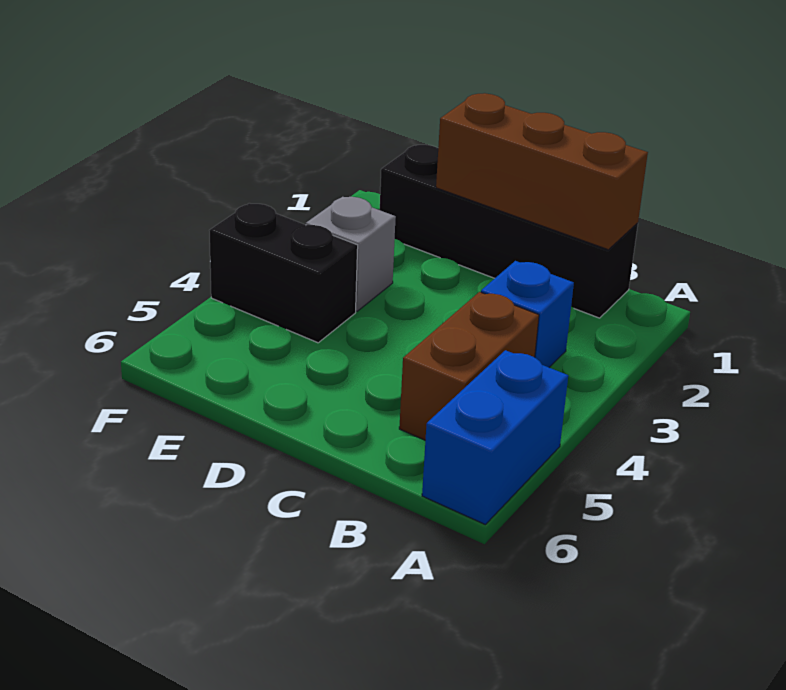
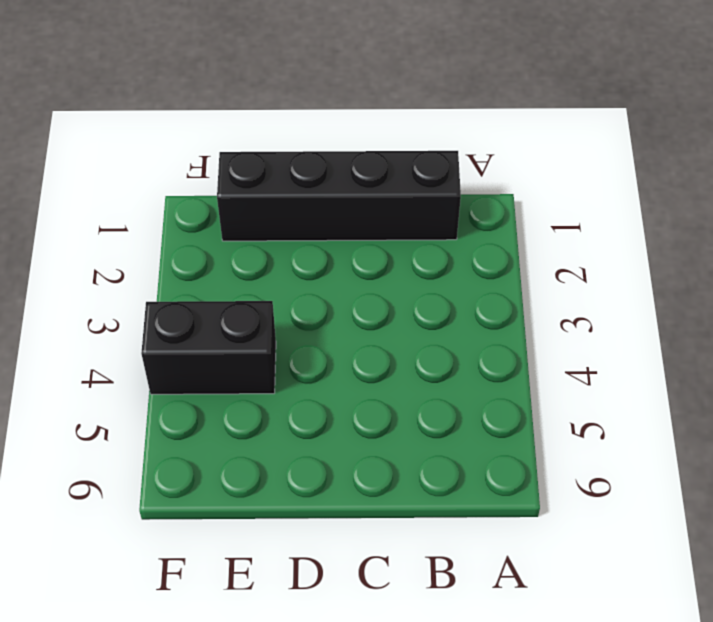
none -> blue brick A5:A6 level 1
none -> blue brick B3 level 1

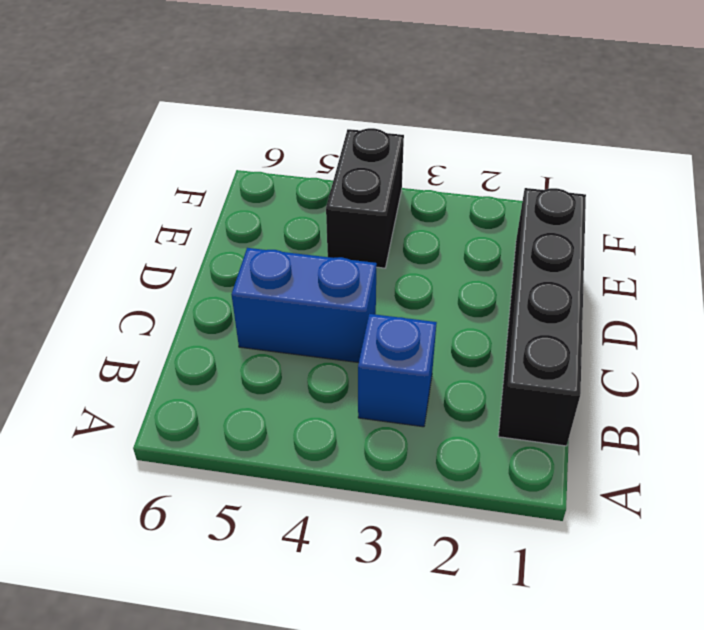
blue brick C4:C5 level 1 -> blue brick A5:A6 level 1
none -> brown brick B4:B5 level 1
none -> grey brick E3 level 1

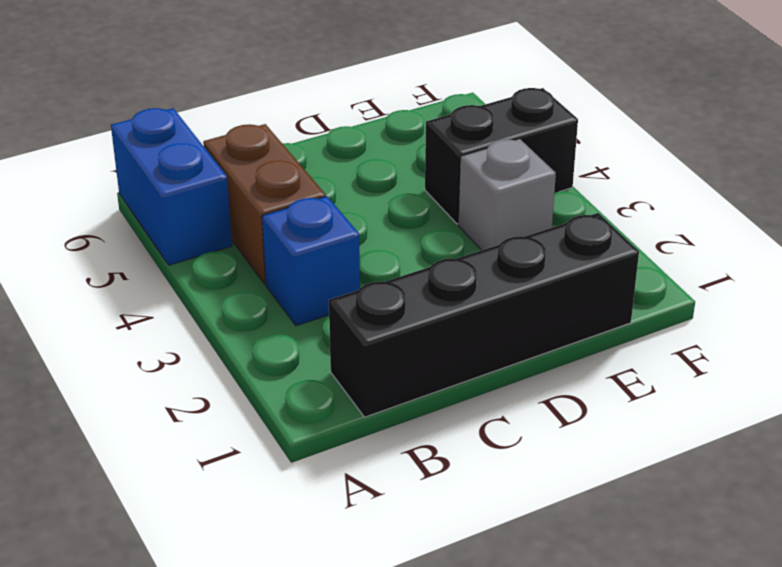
none -> brown brick B1:D1 level 2

